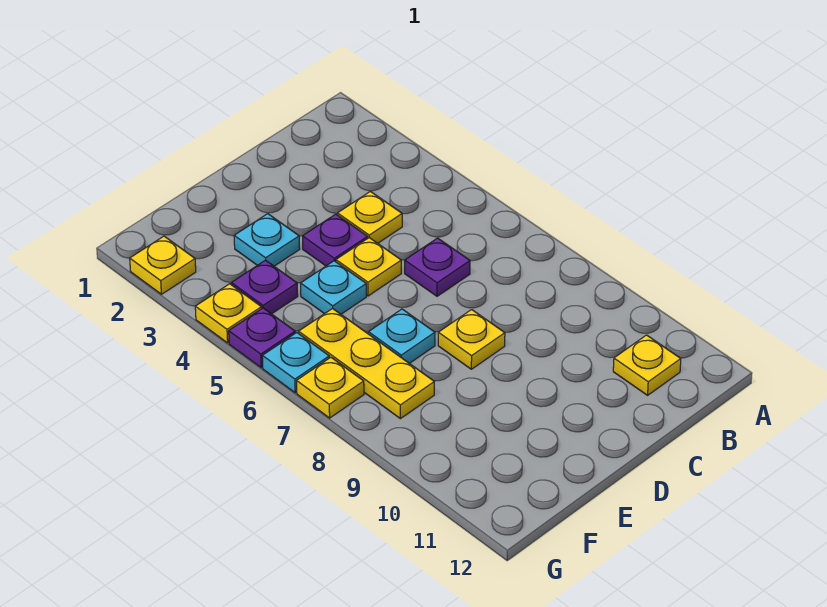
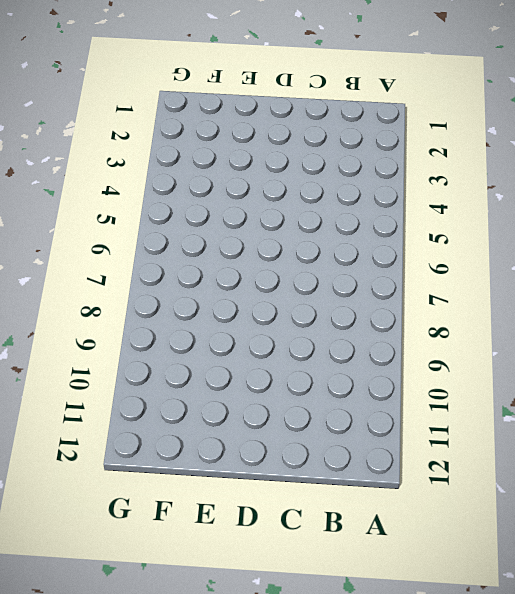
none -> yellow plate B11 level 1
none -> yellow plate C4 level 1
none -> purple plate C6 level 1

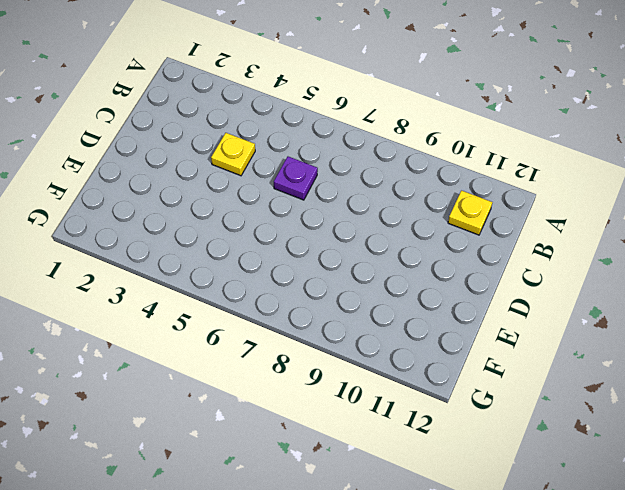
none -> purple plate D4 level 1
none -> yellow plate D5 level 1
none -> yellow plate D8 level 1

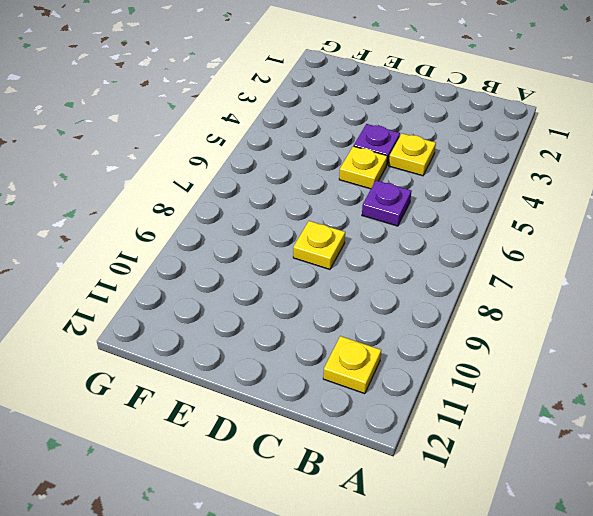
none -> cyan plate E3 level 1
none -> cyan plate E5 level 1
none -> cyan plate E7 level 1

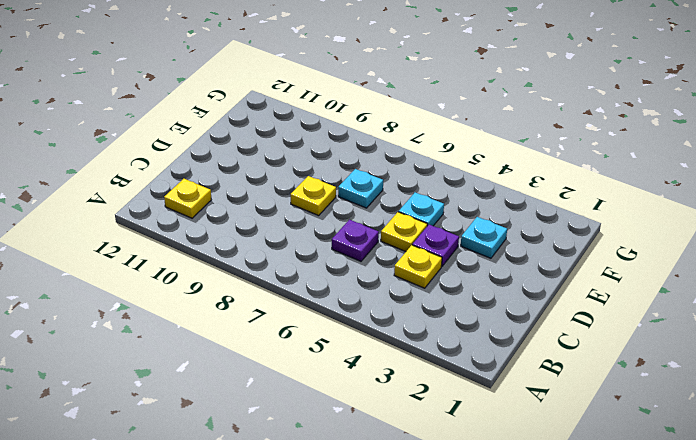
none -> purple plate F4 level 1
none -> yellow plate F6:F8 level 1
none -> yellow plate G2 level 1

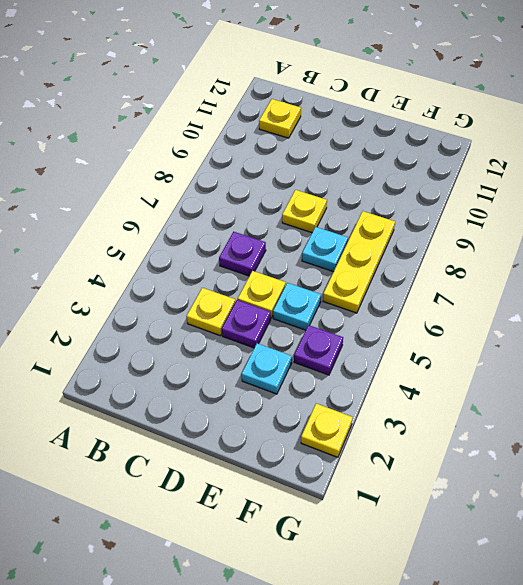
none -> yellow plate G4 level 1
none -> purple plate G5 level 1
none -> cyan plate G6 level 1

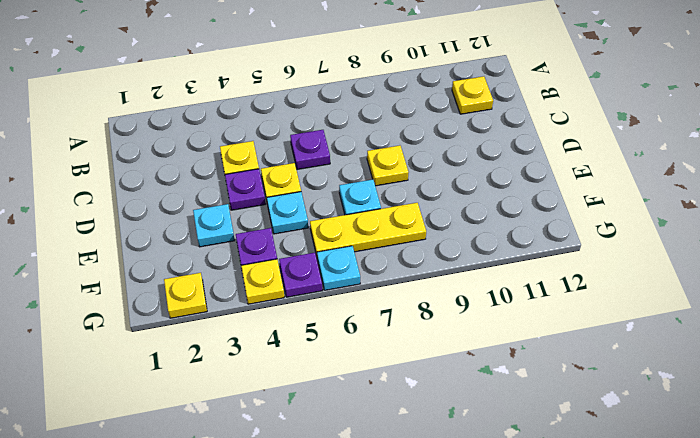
none -> yellow plate G7 level 1

